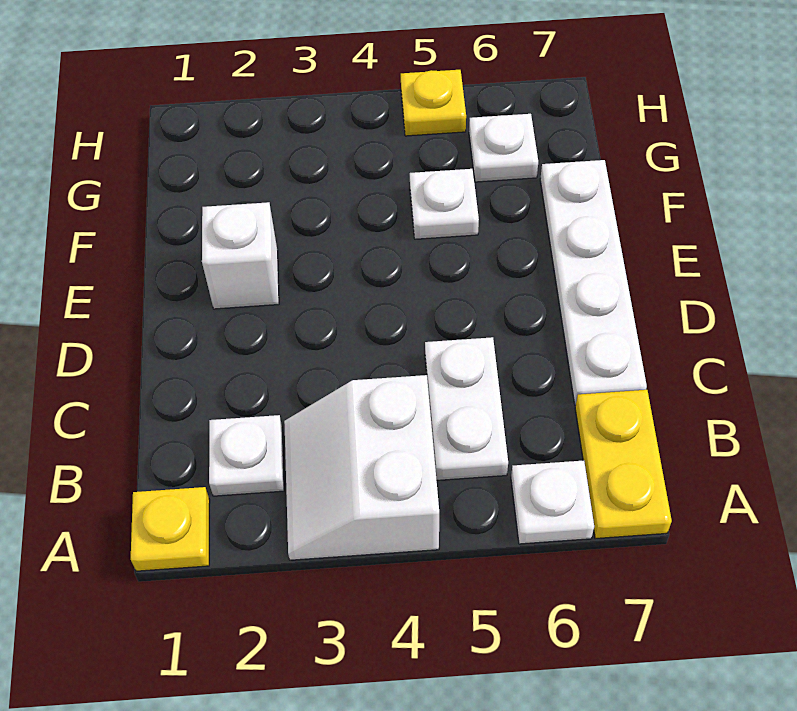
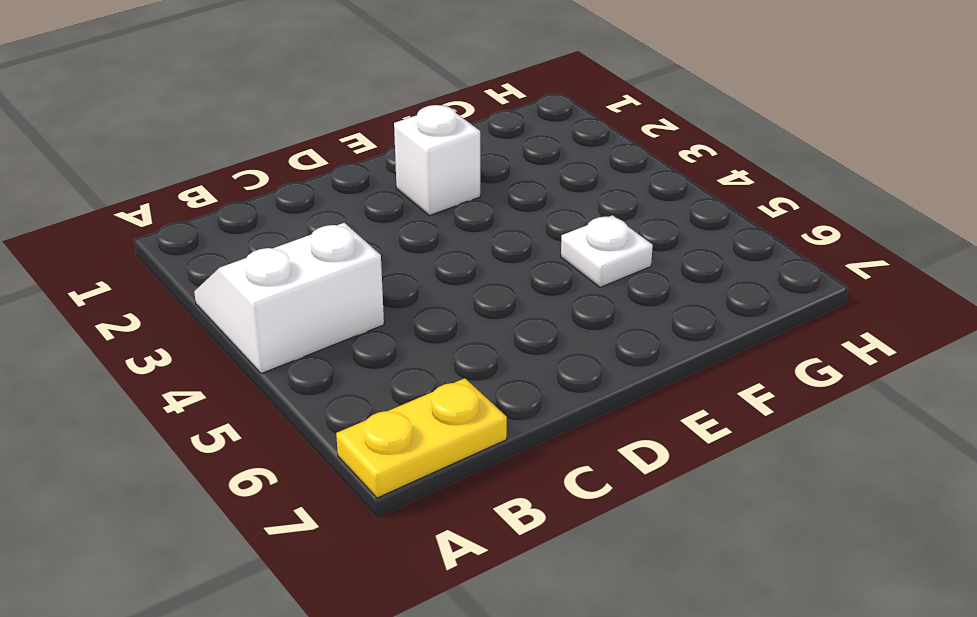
none -> yellow plate A1 level 1
none -> white plate A6 level 1

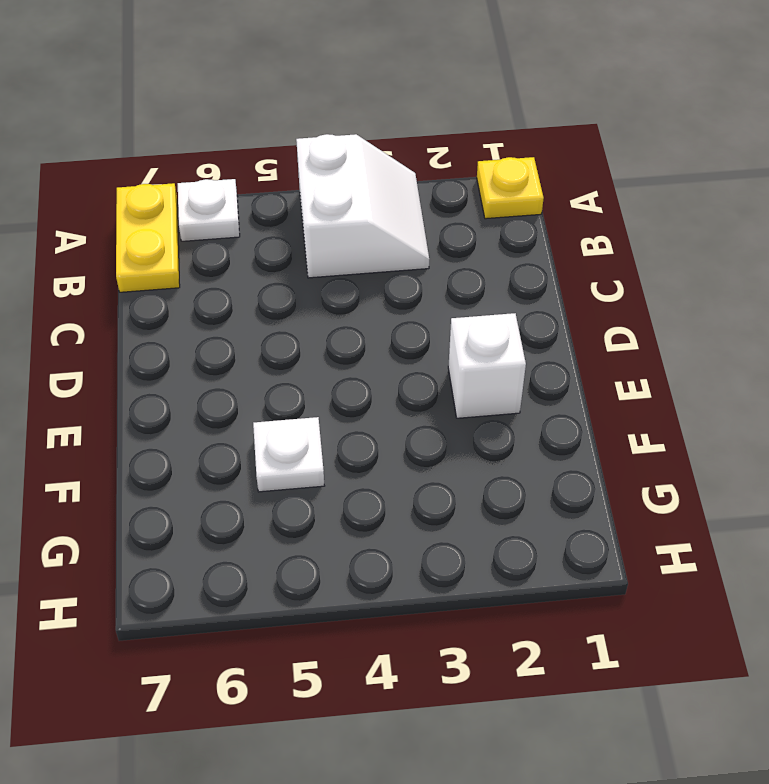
none -> white plate B2 level 1
none -> white plate B5:C5 level 1

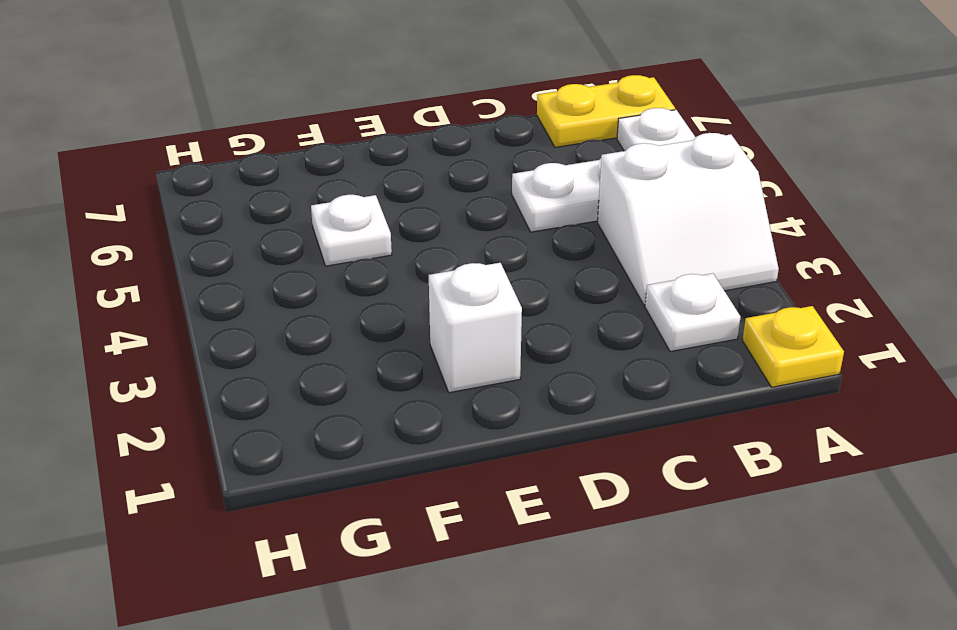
none -> white plate C7:F7 level 1
none -> white plate G6 level 1

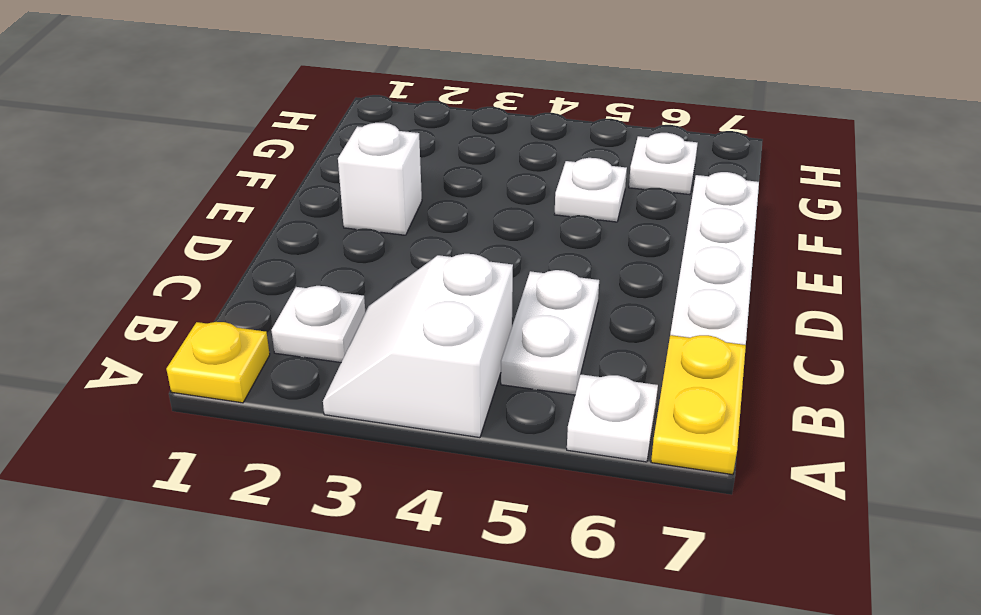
none -> yellow plate H5 level 1

